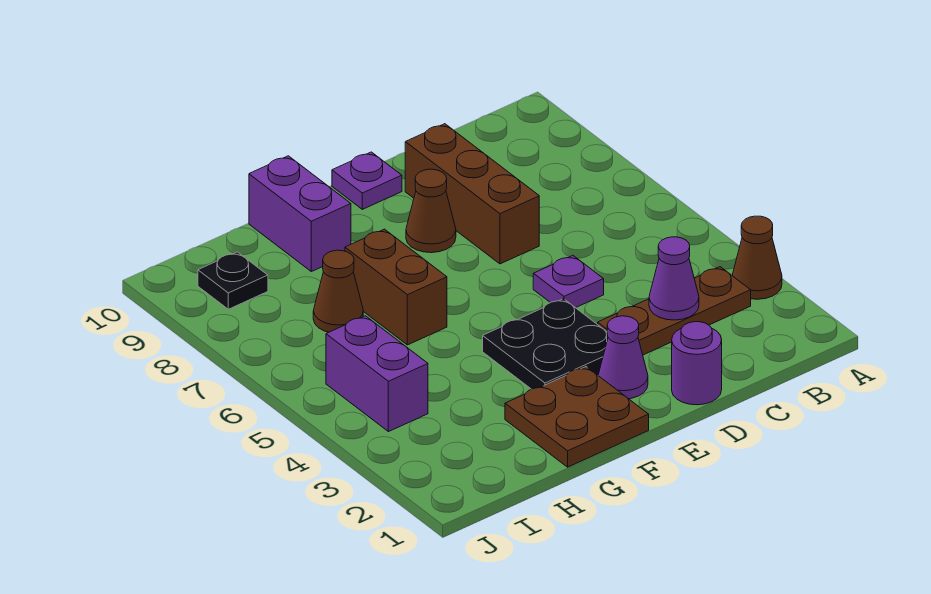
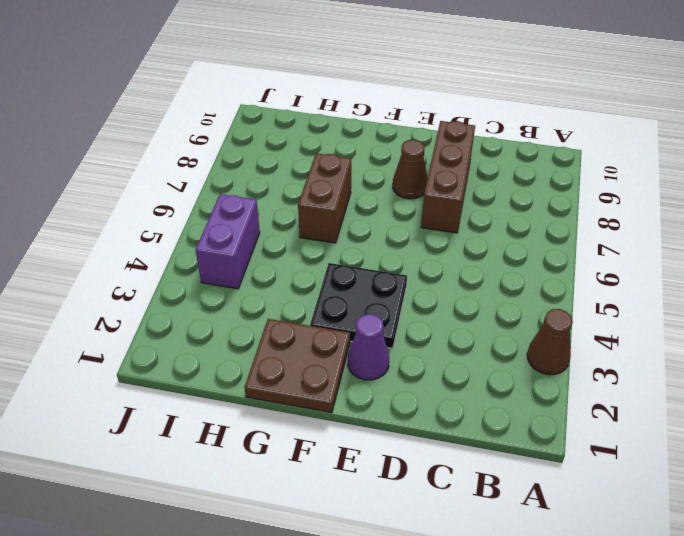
none -> brown plate B3:D3 level 1
none -> purple round brick D1 level 1
none -> purple plate D5 level 1

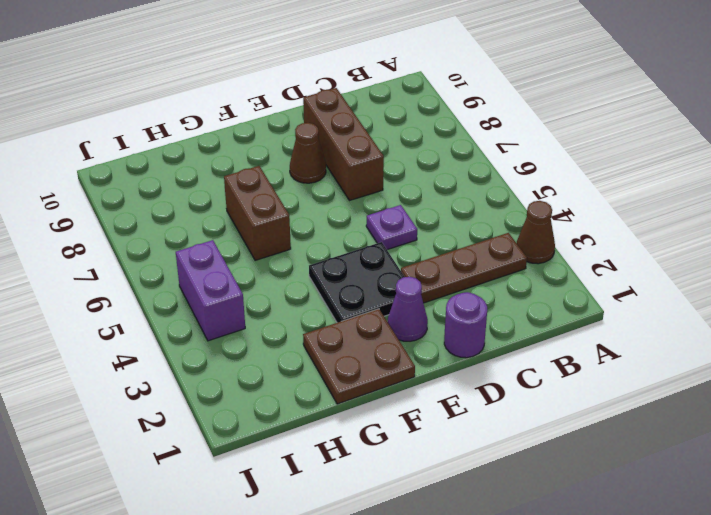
none -> purple plate E10 level 1
none -> purple brick G9:G10 level 1
none -> brown cone H7 level 1

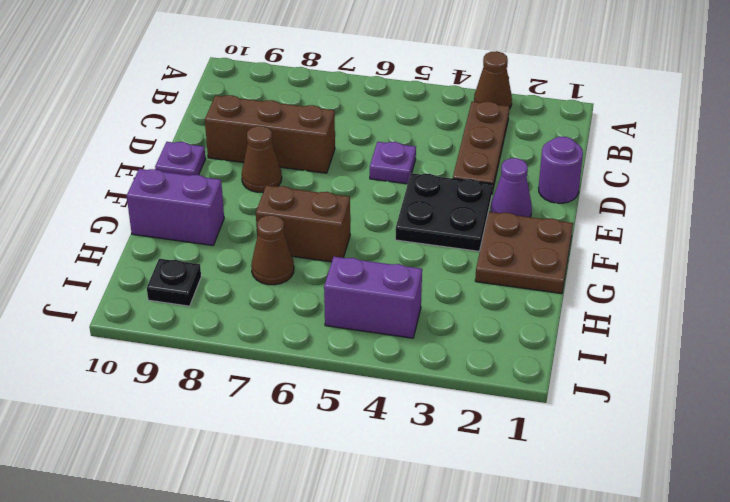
none -> purple cone C3 level 2

